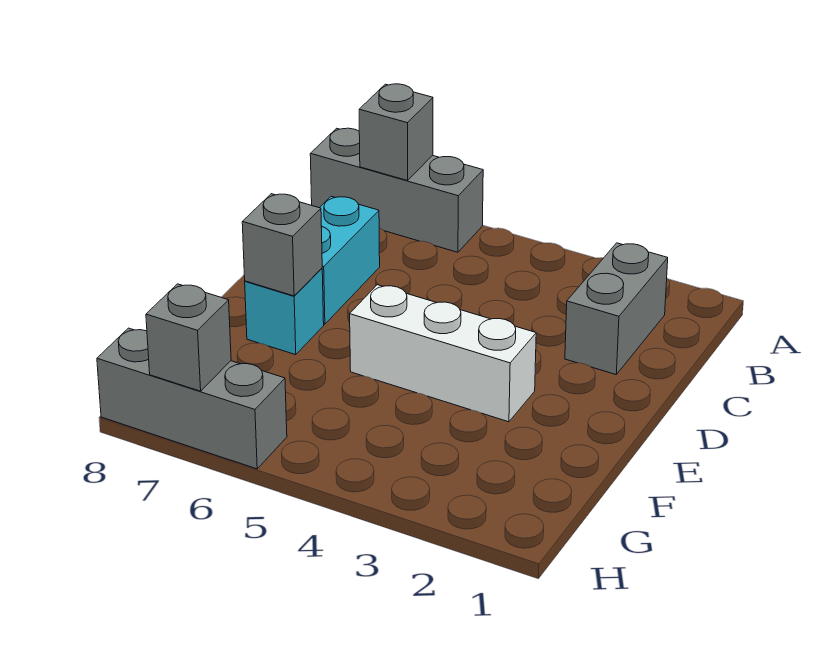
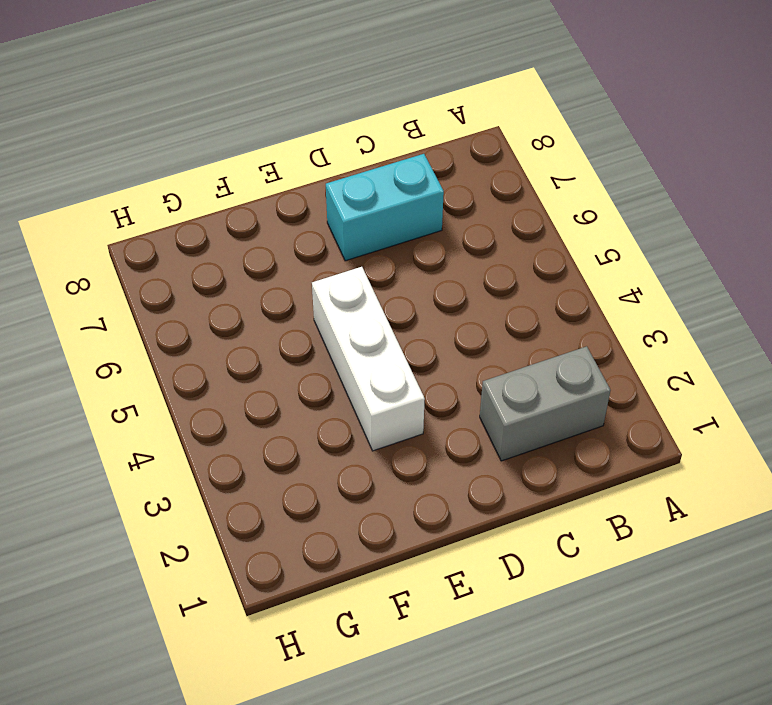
none -> grey brick A6:A8 level 1
none -> cyan brick E7 level 1

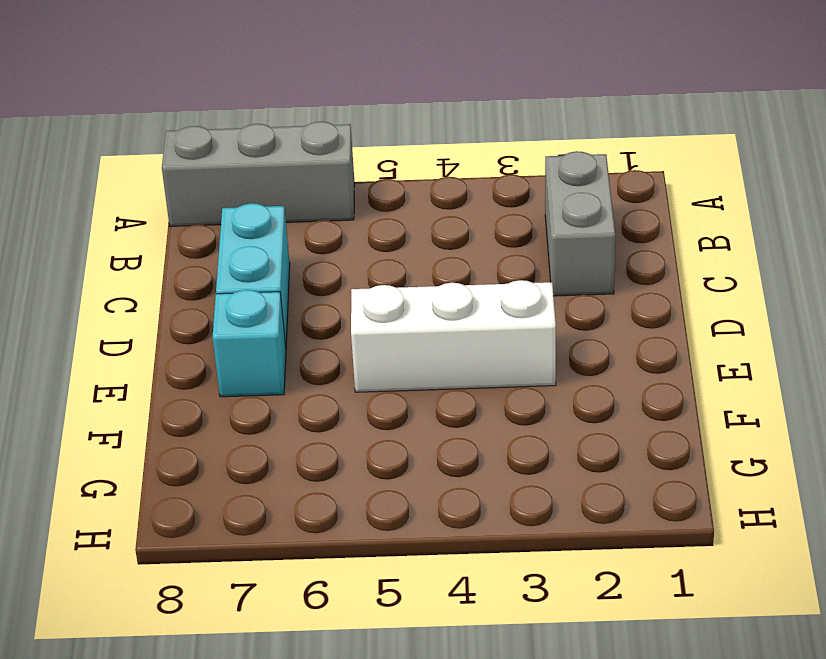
none -> grey brick H6:H8 level 1
none -> grey brick A7 level 2

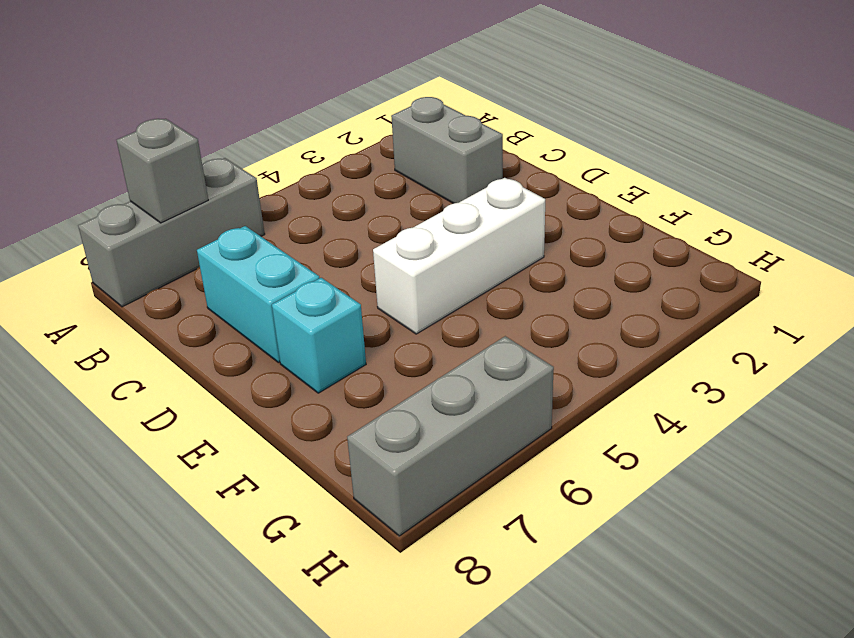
none -> grey brick E7 level 2
none -> grey brick H7 level 2

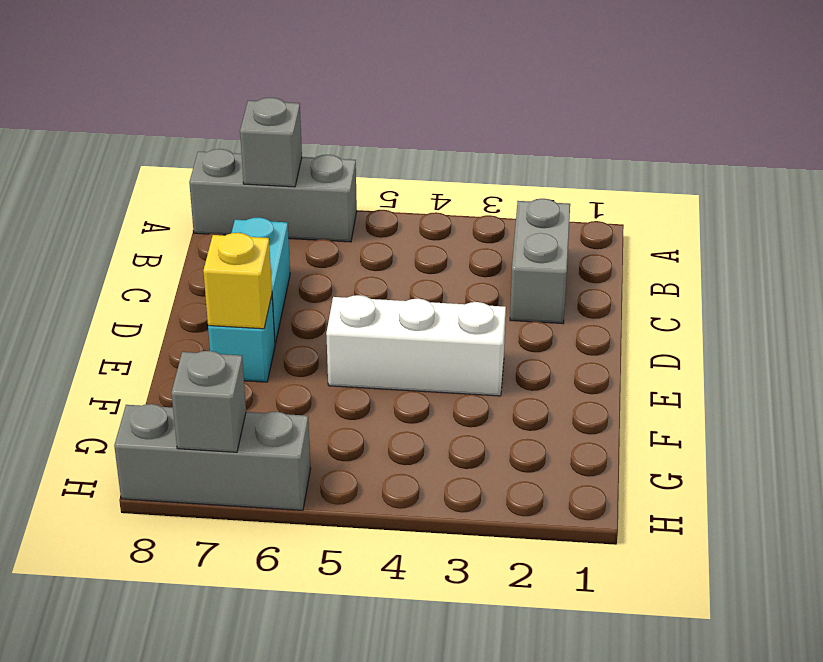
yellow brick E7 level 2 -> grey brick E7 level 2

